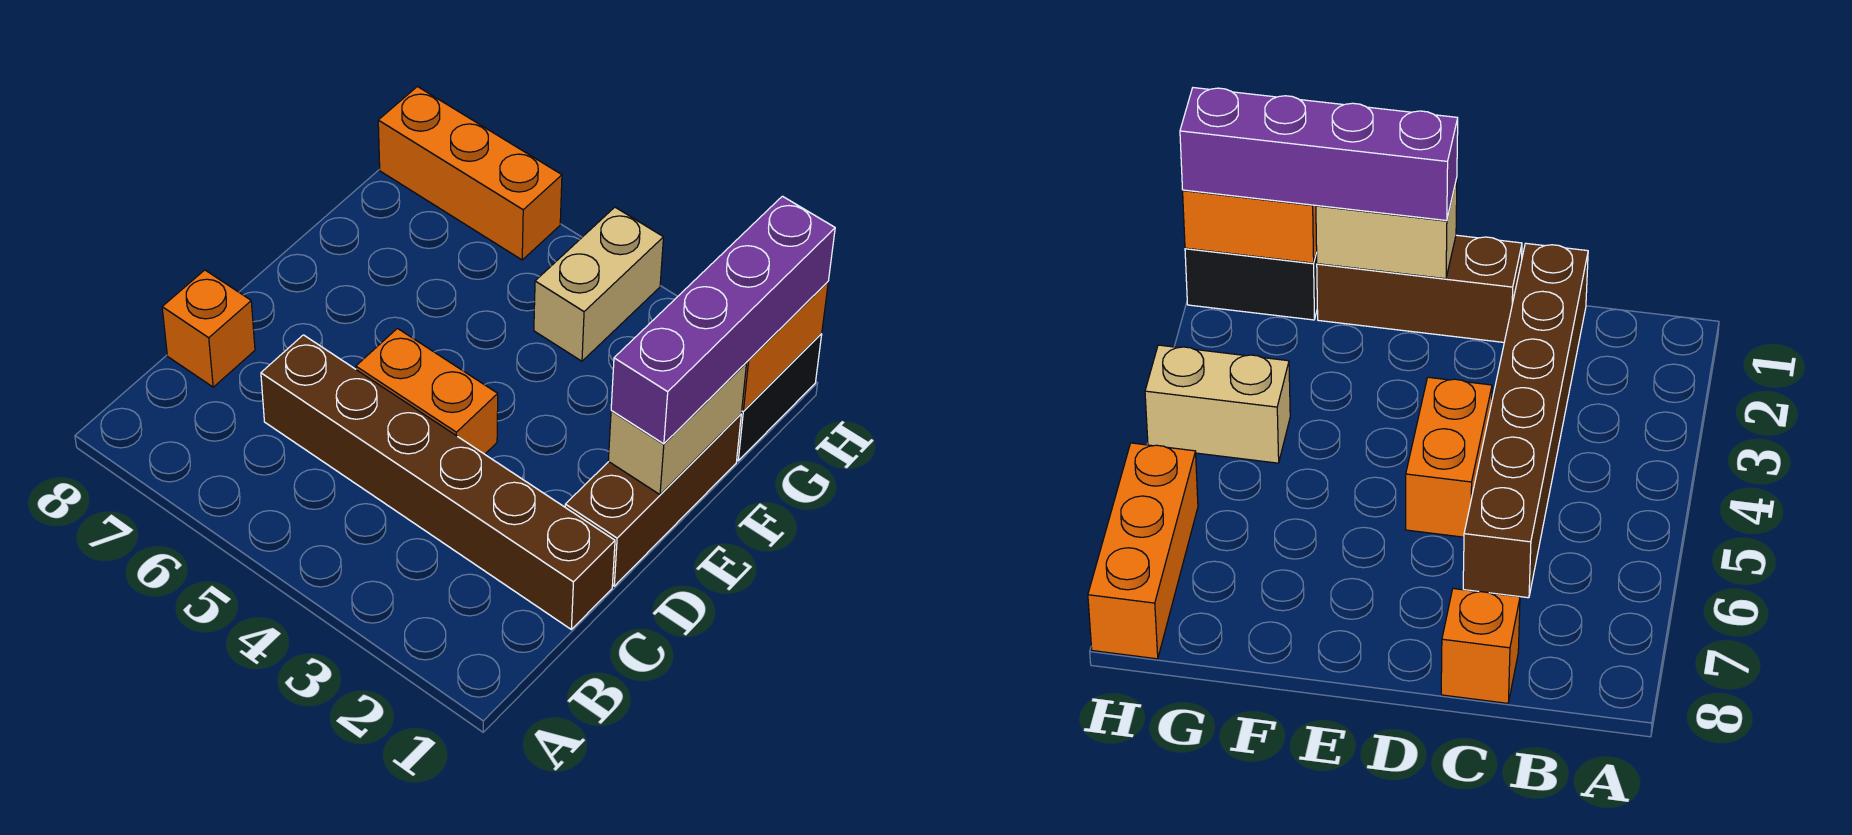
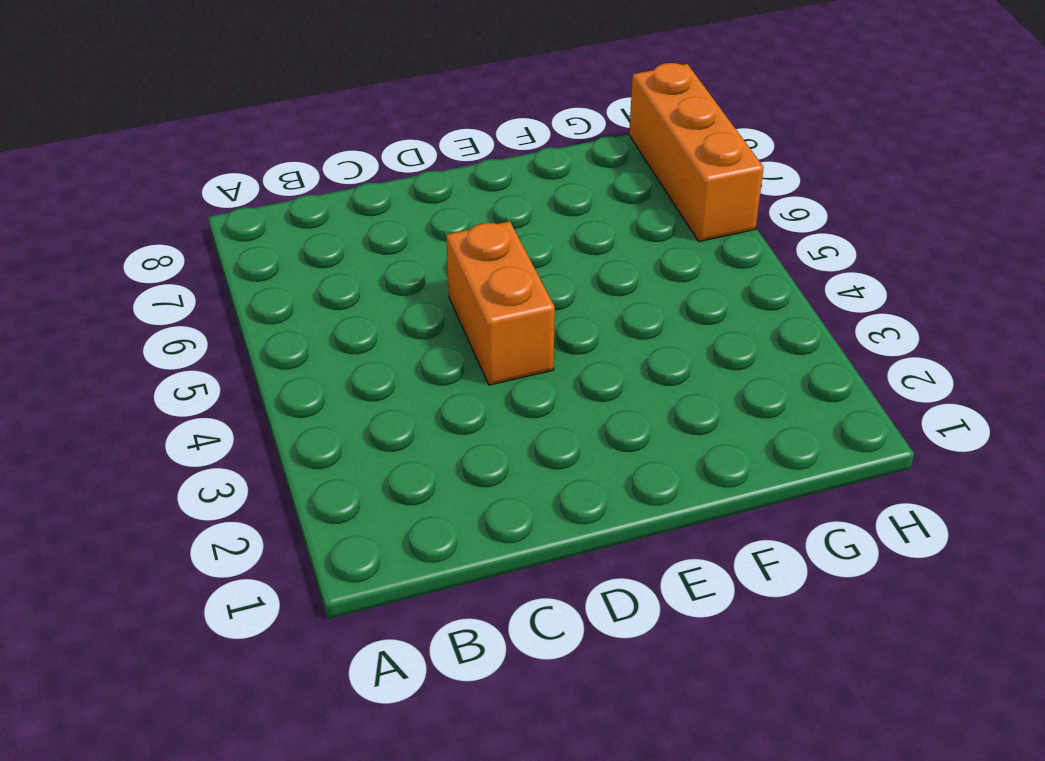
none -> brown brick C1:C6 level 1
none -> orange brick C8 level 1

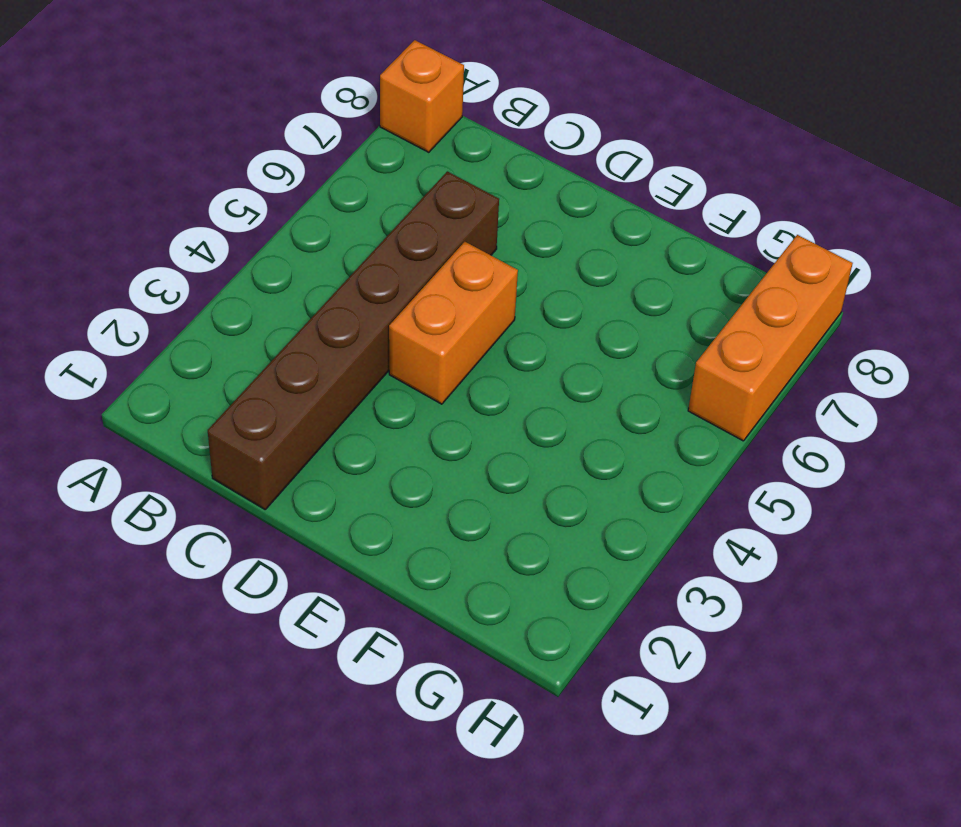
orange brick A8 level 1 -> orange brick C8 level 1
none -> brown brick D1:F1 level 1
none -> black brick G1:H1 level 1

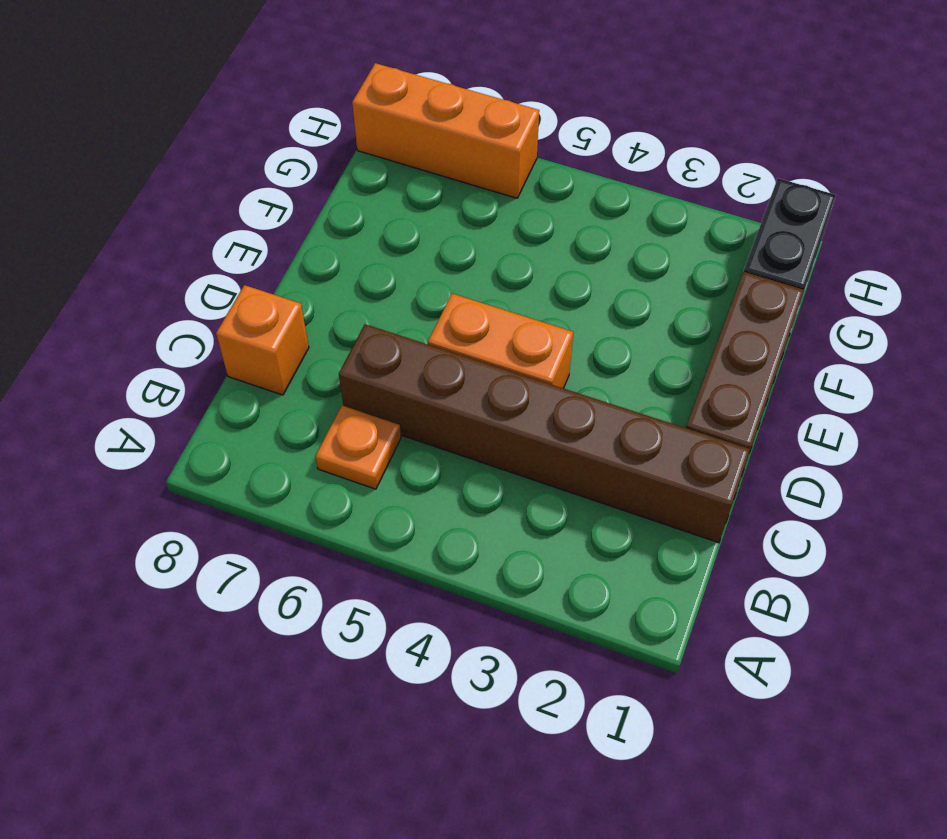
orange plate B6 level 1 -> none
none -> tan brick G4:H4 level 1
none -> tan brick E1:F1 level 2

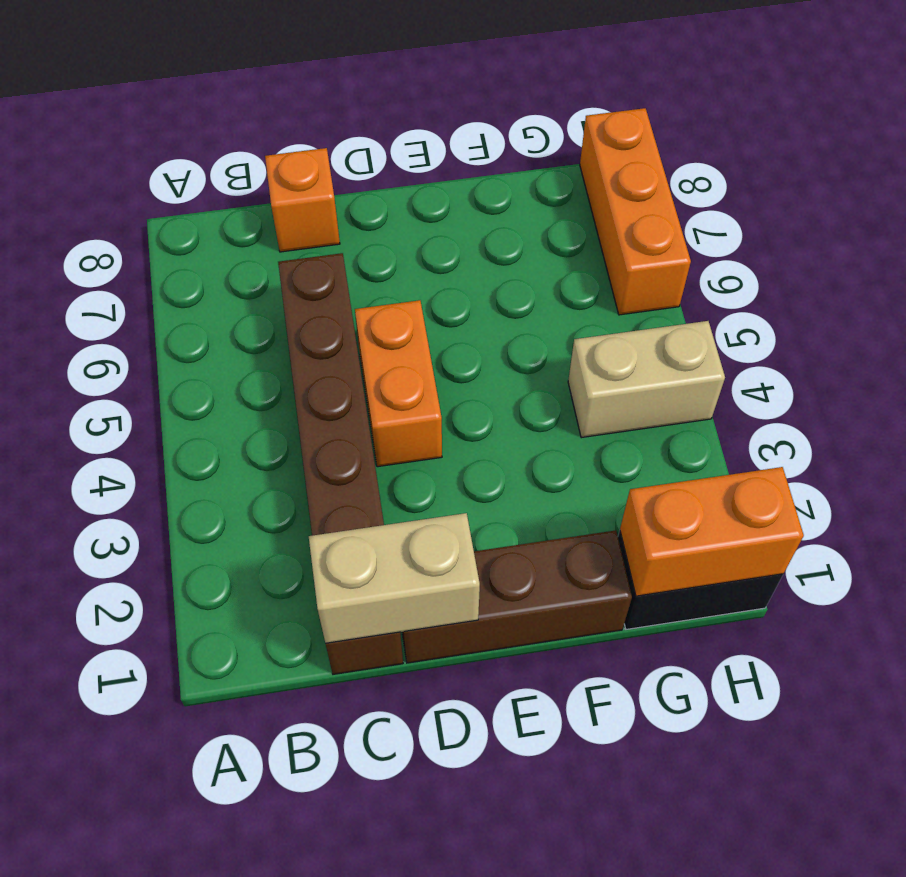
tan brick C1:D1 level 2 -> tan brick E1:F1 level 2
none -> purple brick E1:H1 level 3

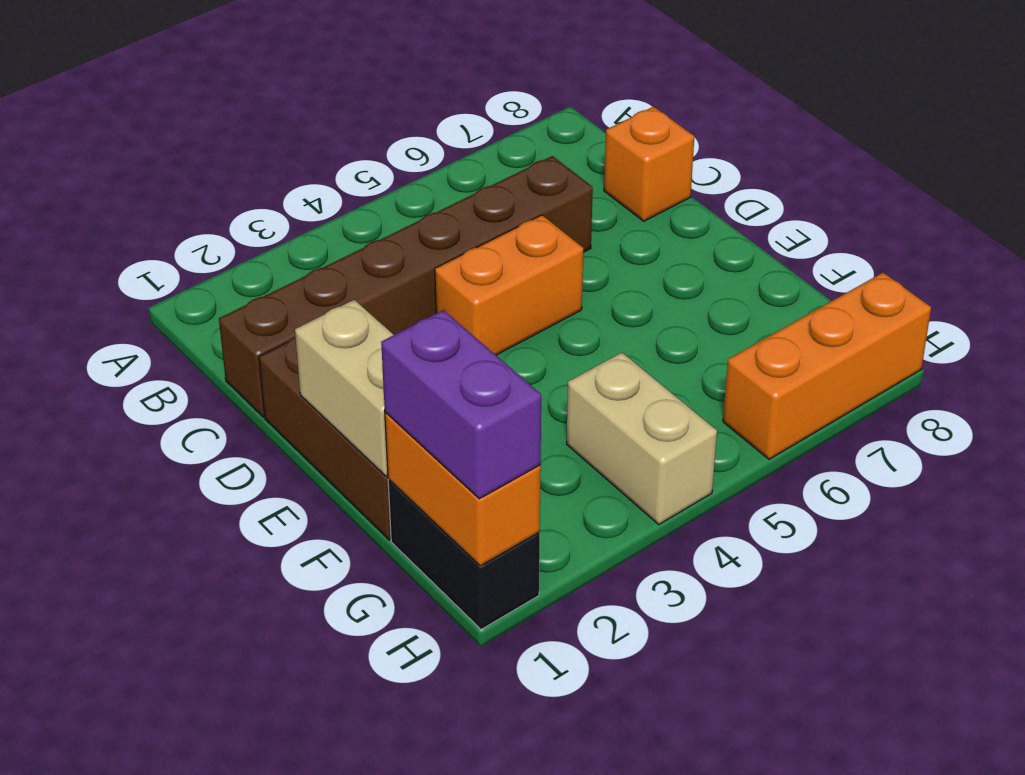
purple brick G1:H1 level 3 -> purple brick E1:H1 level 3

